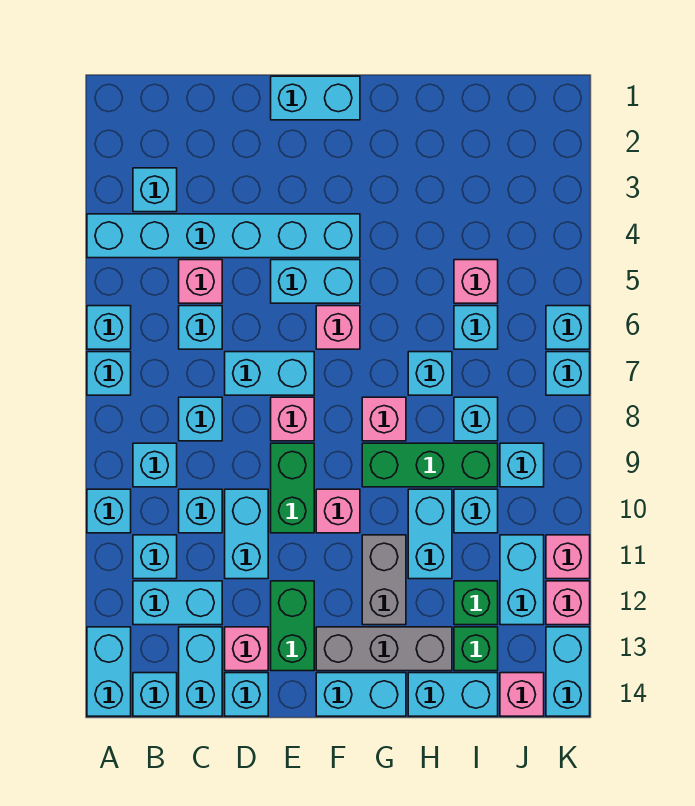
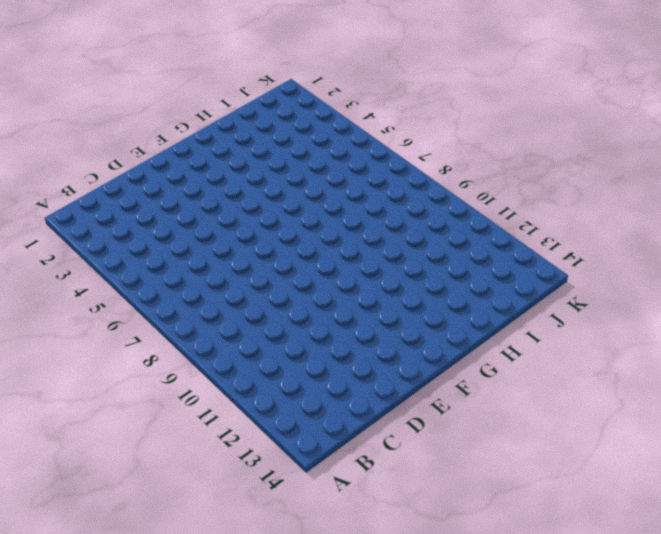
none -> cyan brick A4:F4 level 1
none -> cyan brick A6 level 1
none -> cyan brick A7 level 1
none -> cyan brick A10 level 1

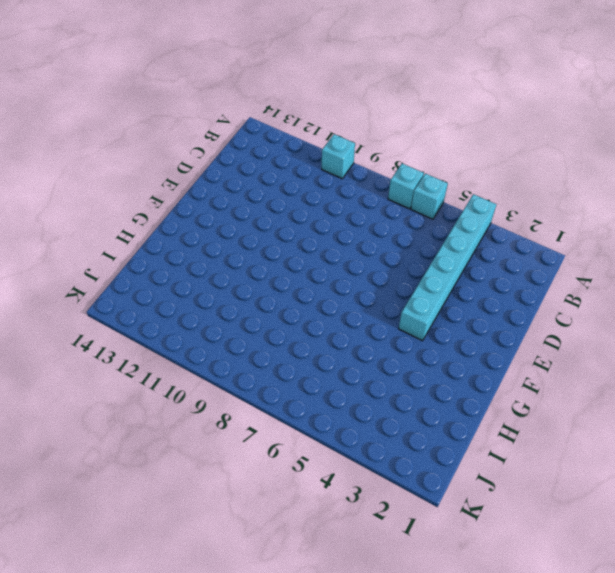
none -> cyan brick A13:A14 level 1
none -> cyan brick B3 level 1
none -> cyan brick B9 level 1
none -> cyan brick B11 level 1

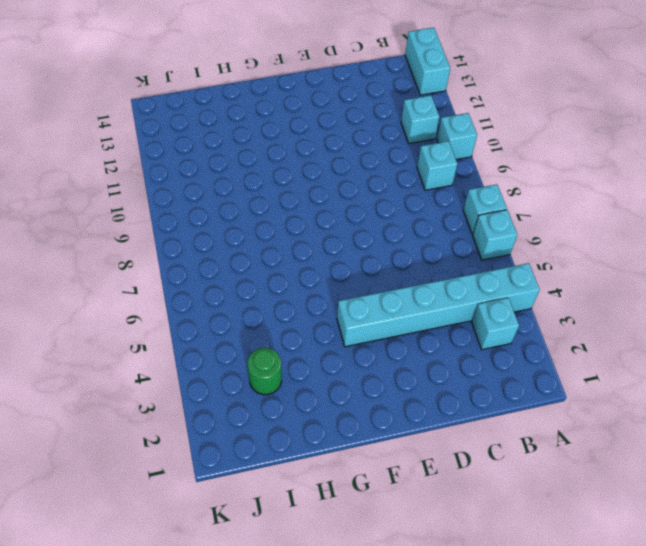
green round brick I3 level 1 -> none
none -> cyan brick B12:C12 level 1
none -> cyan brick B14 level 1
none -> pink brick C5 level 1
none -> cyan brick C6 level 1

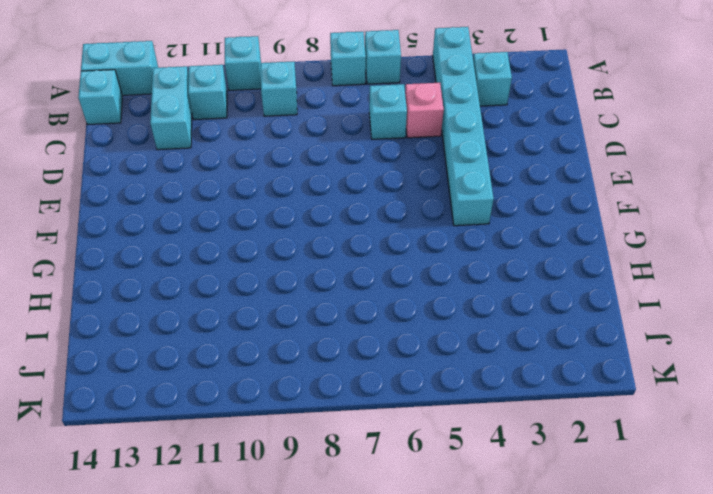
none -> cyan brick C8 level 1
none -> cyan brick C10 level 1
none -> cyan brick C13:C14 level 1
none -> cyan brick D7:E7 level 1

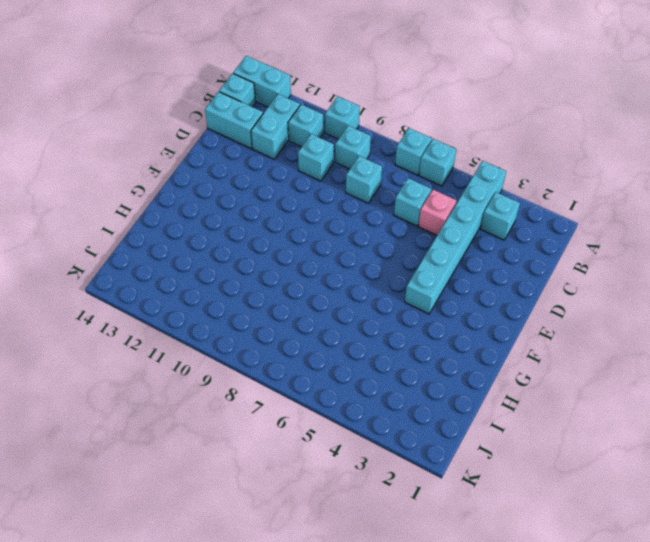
none -> cyan brick D7:E7 level 1
none -> cyan brick D10:D11 level 1
none -> pink brick D13 level 1
none -> cyan brick D14 level 1

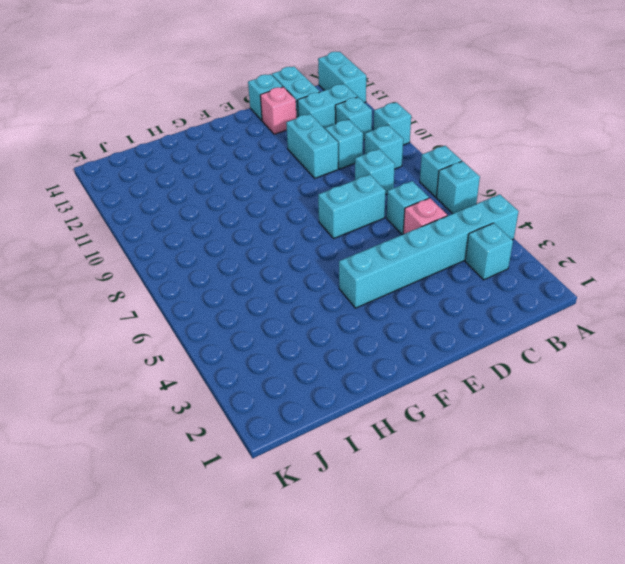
none -> cyan brick B14 level 1
none -> cyan brick E1:F1 level 1
none -> cyan brick E5:F5 level 1
none -> pink brick E8 level 1

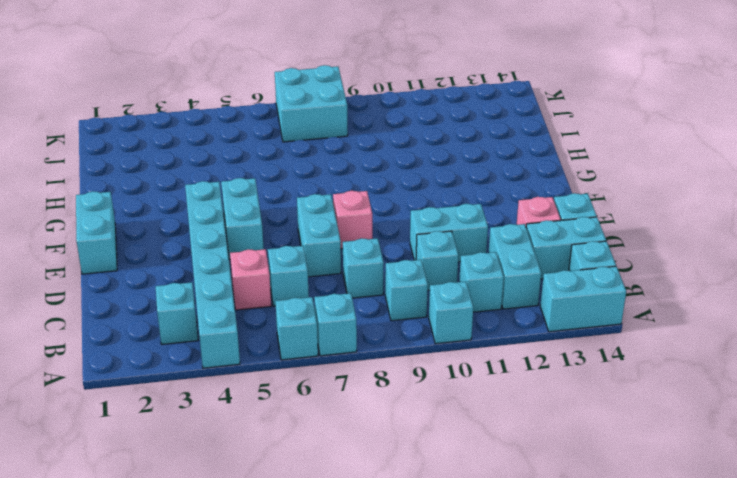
cyan brick J7:K8 level 1 -> cyan brick K7 level 1
none -> green brick E9:E10 level 1
none -> green brick E12:E13 level 1
none -> pink brick F6 level 1
none -> pink brick F10 level 1

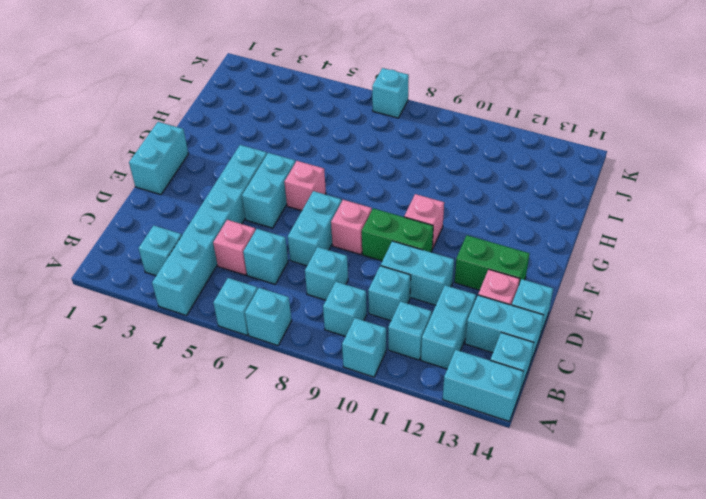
none -> grey brick F13:H13 level 1
none -> cyan brick F14:G14 level 1
none -> pink brick G8 level 1
none -> green brick G9:I9 level 1

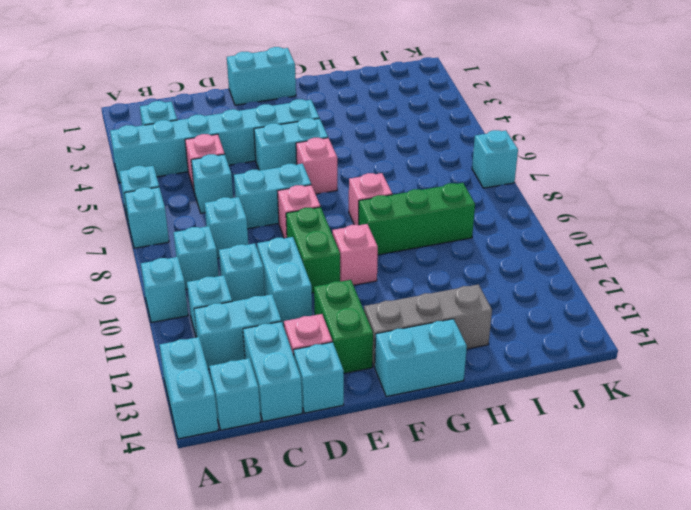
none -> grey brick G11:G12 level 1
none -> cyan brick H7 level 1
none -> cyan brick H10:H11 level 1
none -> cyan brick H14:I14 level 1

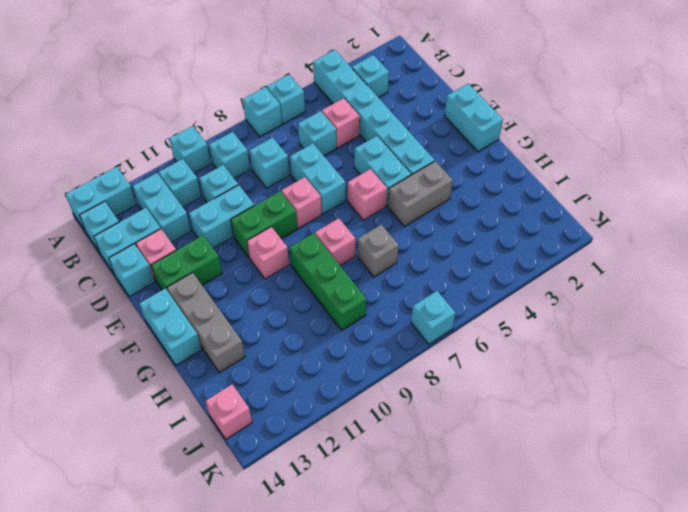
grey brick G4:G5 level 1 -> grey brick G11:G12 level 1
grey brick H7 level 1 -> cyan brick H7 level 1
none -> cyan brick H10:H11 level 1
none -> cyan brick H14:I14 level 1
none -> pink brick I5 level 1
none -> cyan brick I6 level 1

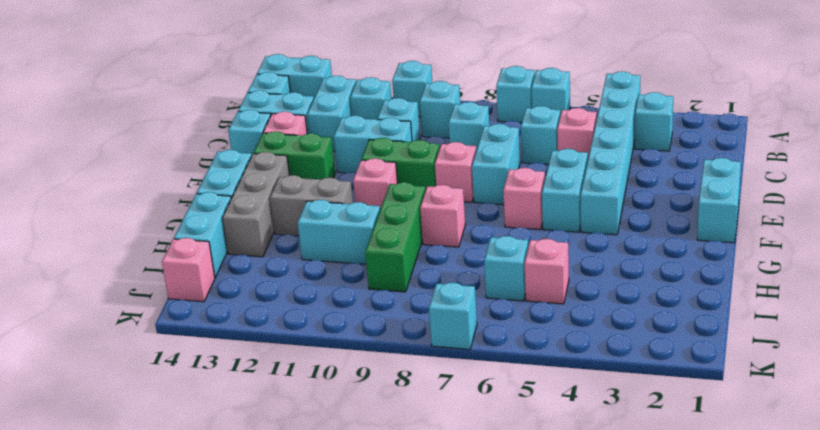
none -> cyan brick H7 level 1
none -> cyan brick I8 level 1
none -> cyan brick I10 level 1
none -> green brick I12 level 1

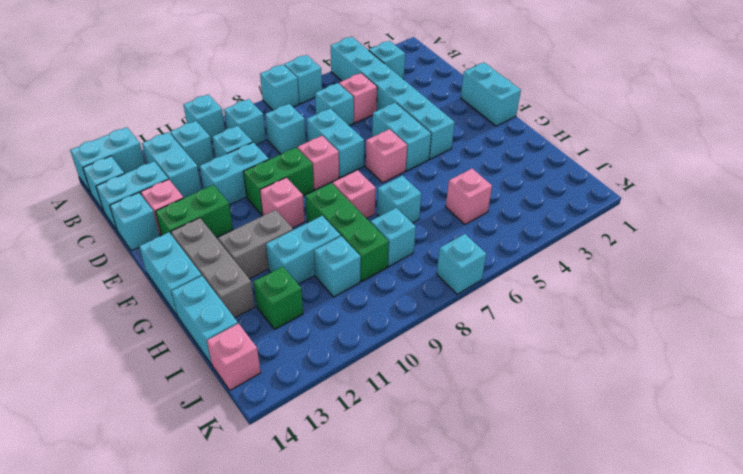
none -> cyan brick I6 level 1
none -> green brick I13 level 1
none -> cyan brick J9 level 1
none -> cyan brick J11:J12 level 1

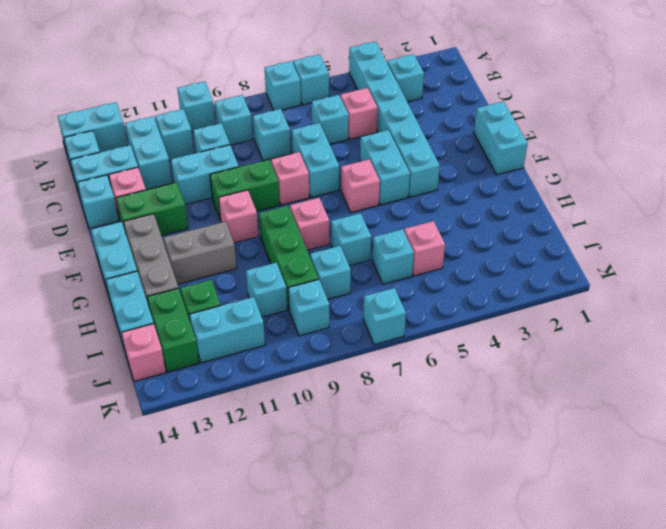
green brick I13:J13 level 1 -> green brick I13 level 1
none -> cyan brick H10:H11 level 1
none -> cyan brick K6 level 1
none -> pink brick K11 level 1
none -> pink brick K12 level 1

